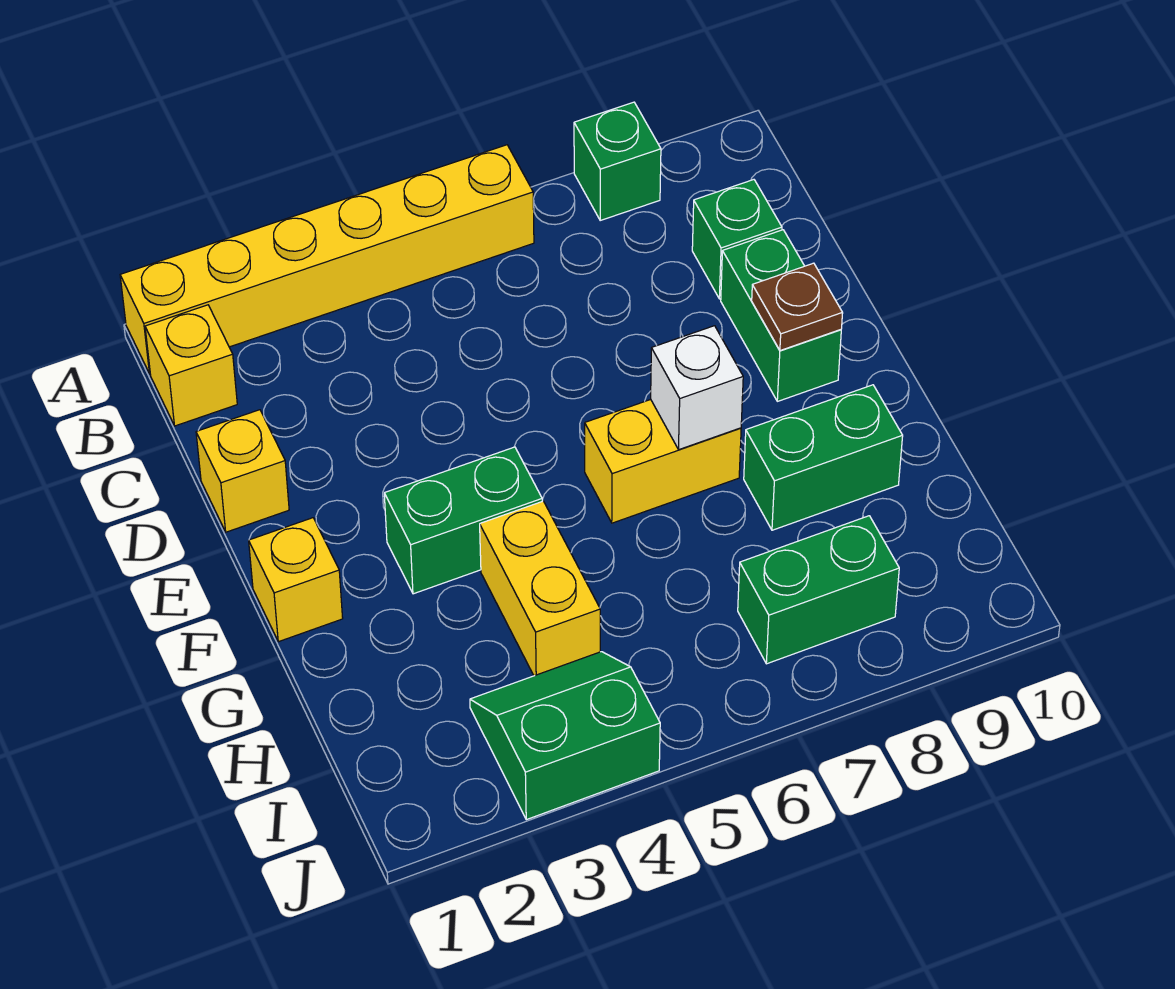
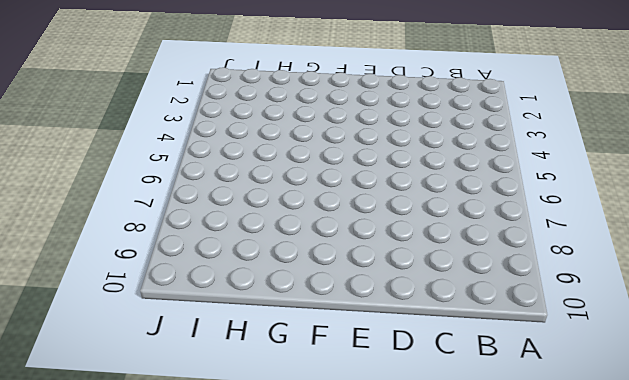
none -> yellow brick A1:A6 level 1
none -> green brick A8 level 1
none -> yellow brick B1 level 1

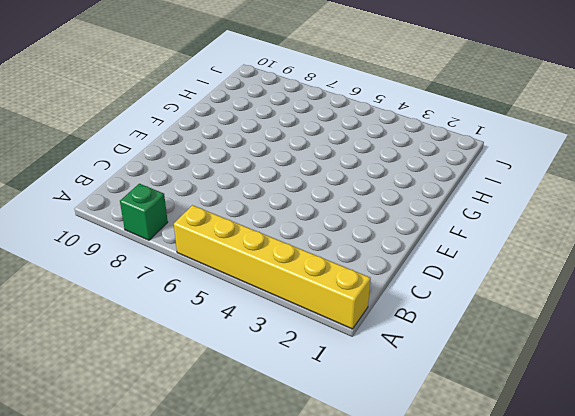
none -> yellow brick B1 level 1
none -> green brick C9 level 1
none -> yellow brick D1 level 1

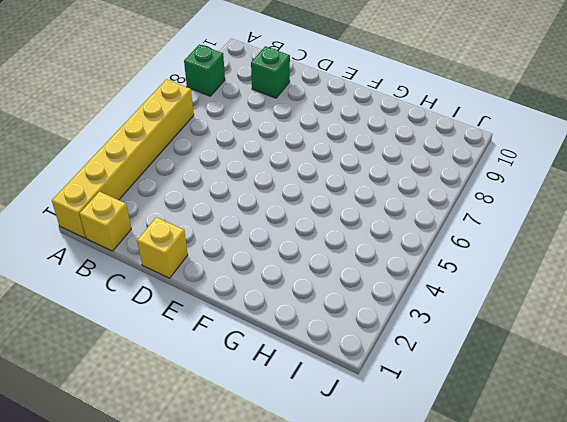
none -> green brick D9:E9 level 1
none -> yellow brick F1 level 1
none -> green brick F3:F4 level 1

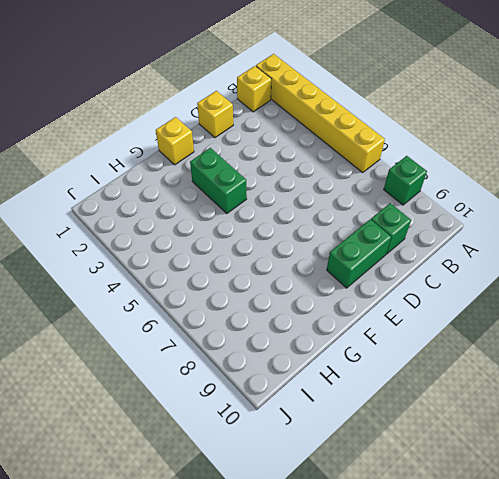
none -> yellow brick F6:F7 level 1
none -> yellow brick G4:H4 level 1
none -> green brick G8:G9 level 1

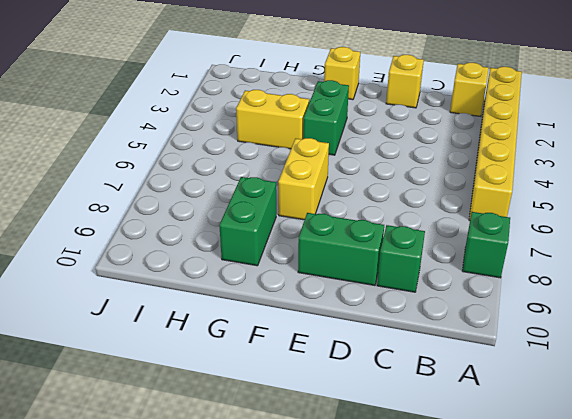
none -> green slope I3:J4 level 1 top J
none -> green brick I7:I8 level 1
none -> brown plate E9 level 2

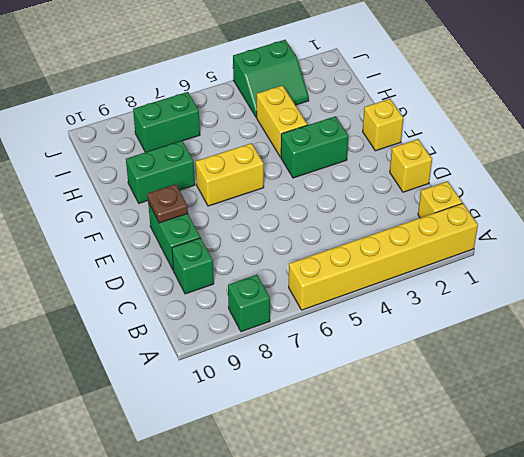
none -> white brick F7 level 2

